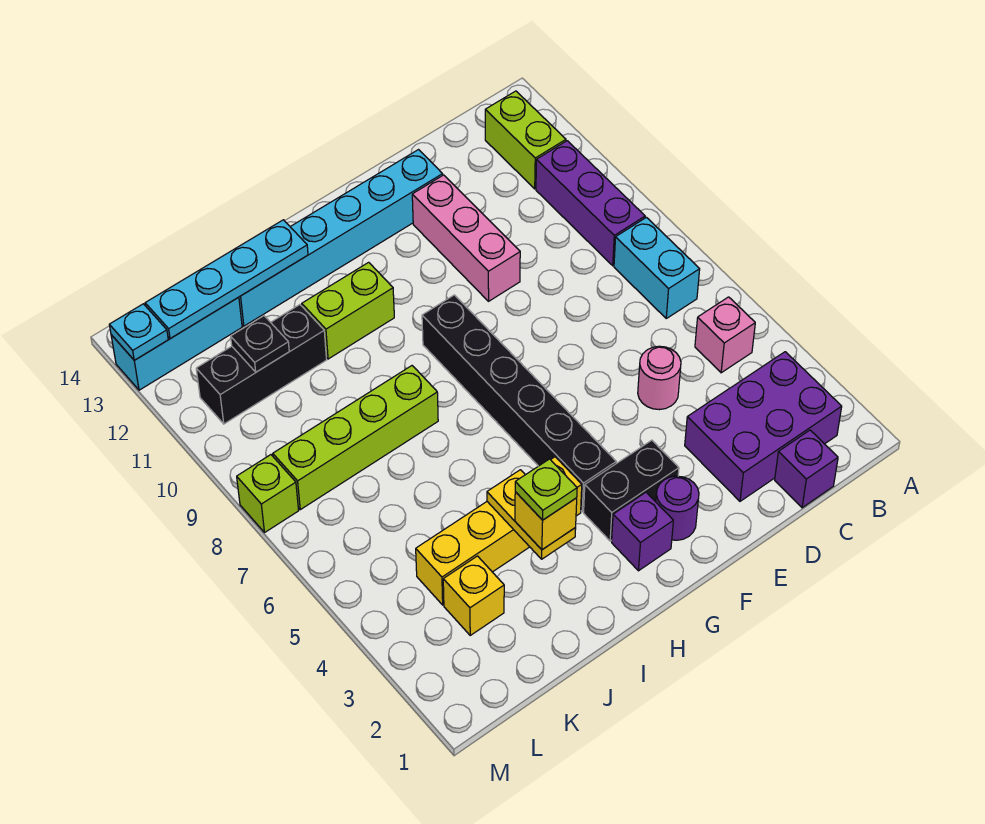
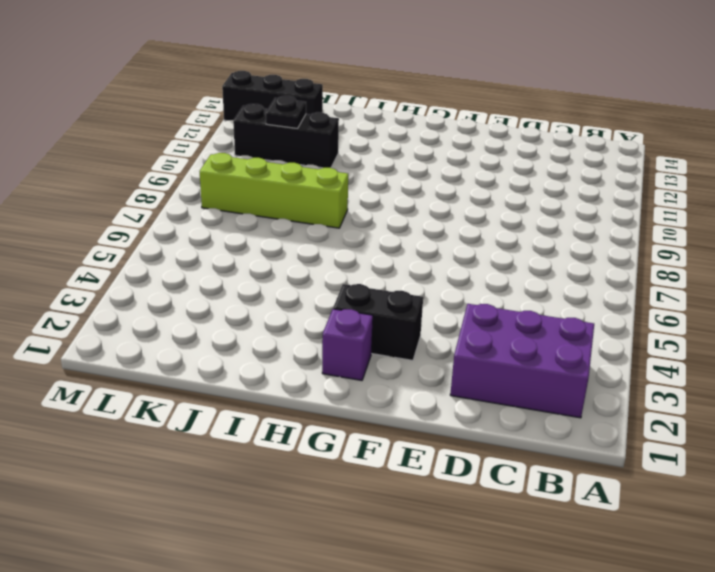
black brick K13:M13 level 1 -> cyan brick K13:M13 level 1
none -> pink brick B5 level 1
none -> cyan brick B7:B8 level 1
none -> purple brick B9:B11 level 1

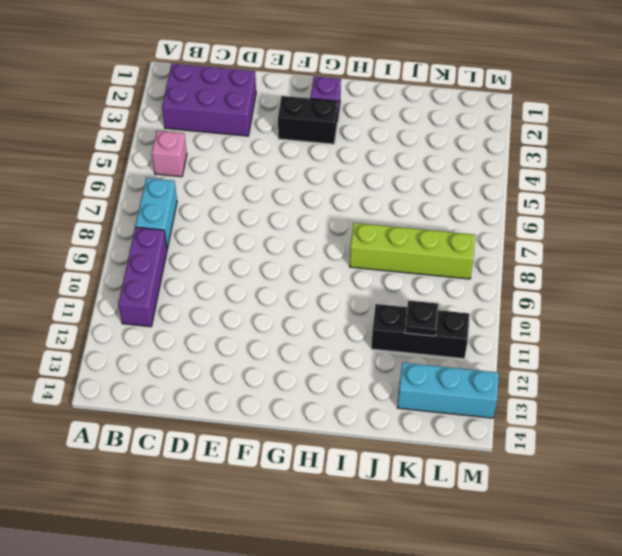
none -> lime brick B12:B13 level 1
none -> purple brick C1 level 1
none -> pink round brick D5 level 1

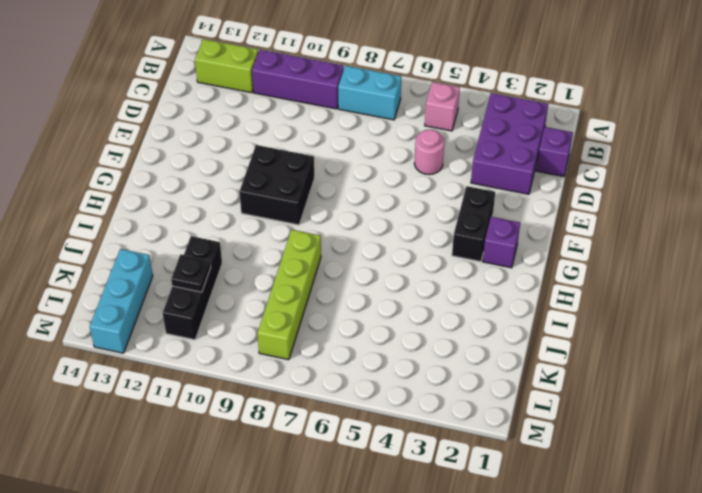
black brick F9:G10 level 1 -> black brick G4:G9 level 1
none -> pink brick E10:E12 level 1
none -> cyan brick E13:J13 level 1
none -> purple round brick F2 level 1

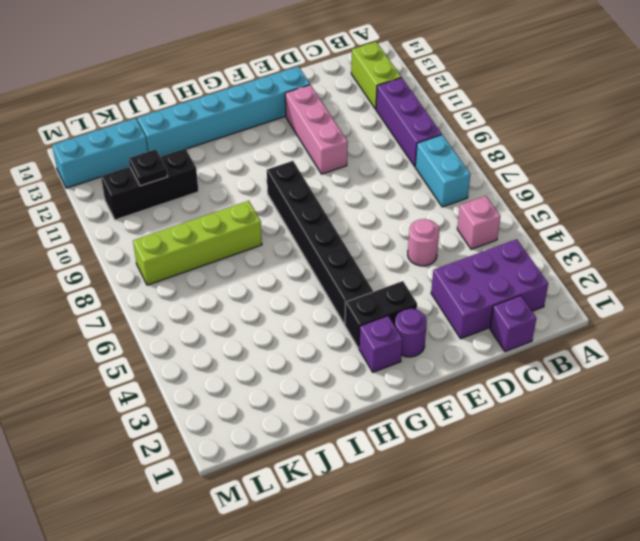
none -> yellow brick H4:K4 level 1
none -> lime brick H11:I11 level 1
none -> yellow brick K3 level 1

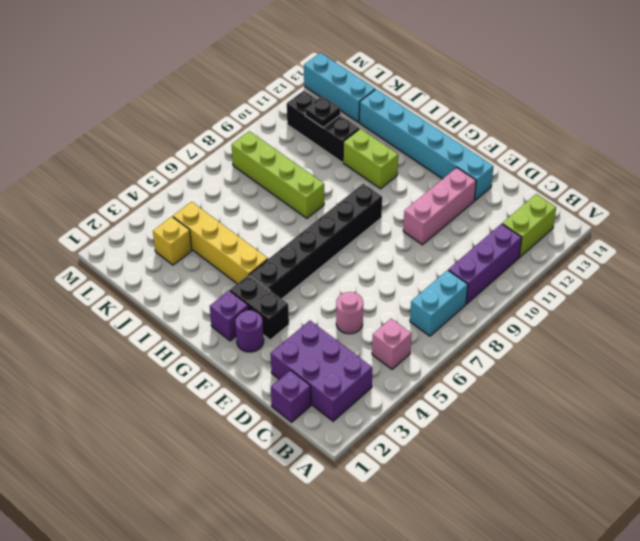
none -> lime brick M8 level 1
none -> yellow plate I3:I4 level 2
none -> cyan plate I13:L13 level 2

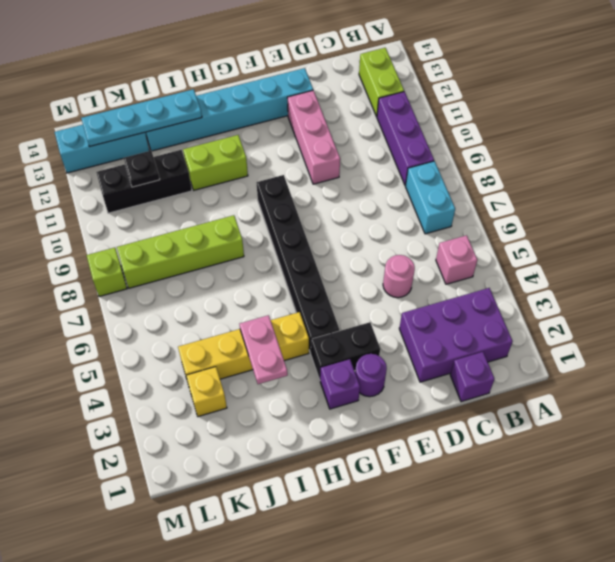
pink plate I3:I4 level 2 -> yellow plate I3:I4 level 2
none -> cyan plate M13 level 2
none -> yellow brick I3 level 3
none -> lime plate I3 level 4

